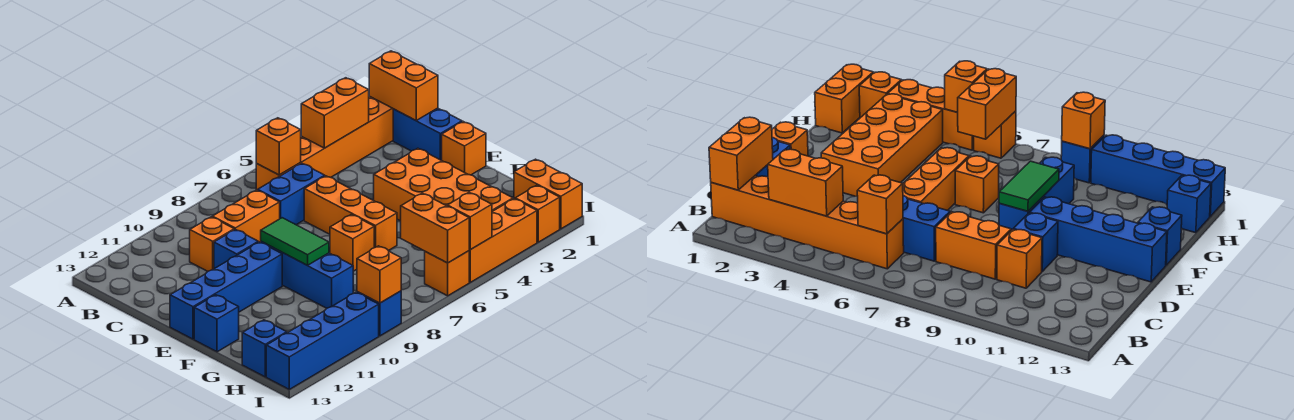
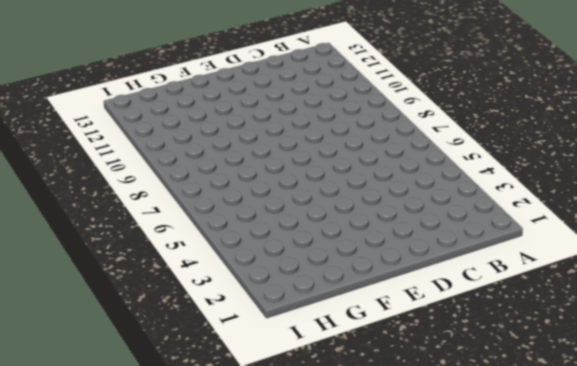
none -> orange brick B1:B6 level 1
none -> blue brick C1:D1 level 1
none -> blue brick C6:C7 level 1

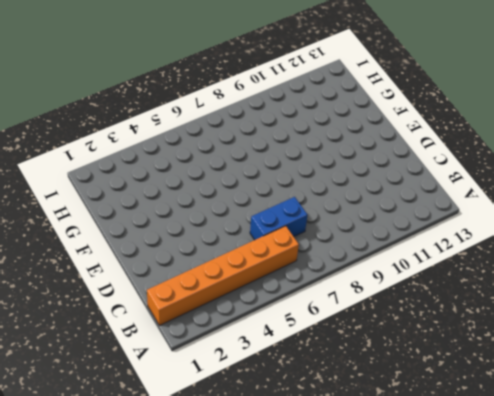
none -> blue brick C1:D1 level 1
none -> orange brick C8:C9 level 1
none -> orange brick C10 level 1

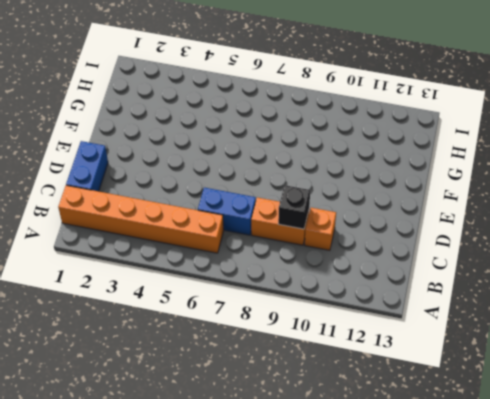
black brick C9 level 2 -> none
none -> orange brick D6:F6 level 1
none -> blue brick D10 level 1
none -> orange brick E1 level 1

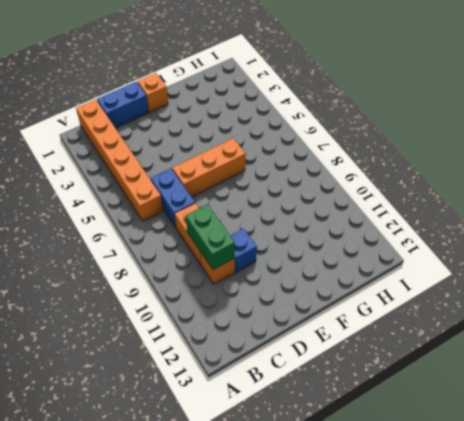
green brick C9:C10 level 2 -> none
none -> orange brick E3:H4 level 1
none -> blue brick E9:G9 level 1
none -> blue brick E10:E13 level 1

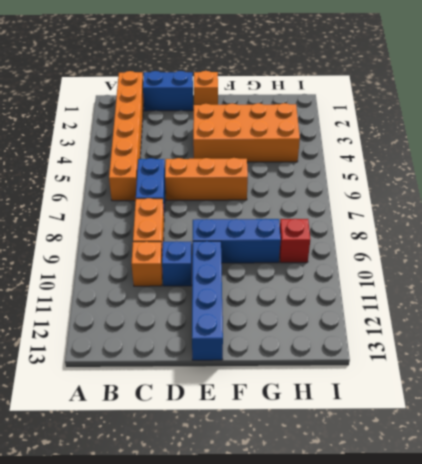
red brick H9 level 1 -> none
none -> orange brick F7 level 1
none -> blue brick F13 level 1
none -> orange brick H1:I1 level 1

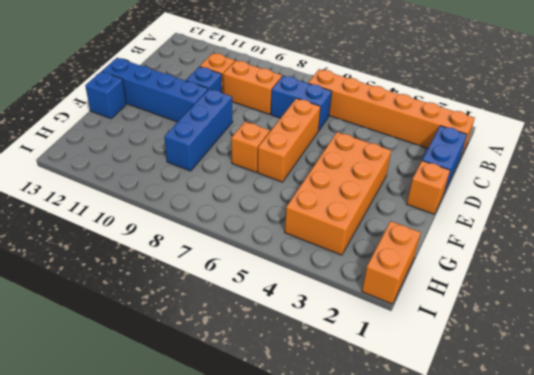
none -> blue brick H13 level 1
none -> orange brick I2 level 1
none -> orange brick I3:I5 level 1

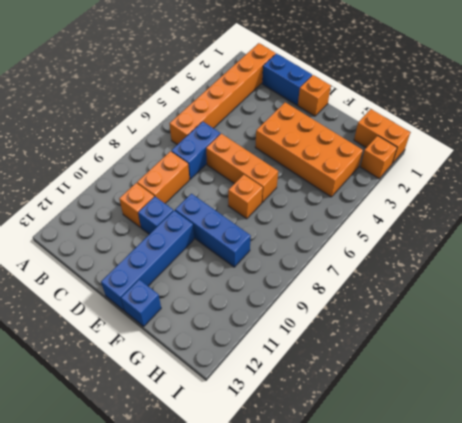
none -> blue brick H13 level 1
none -> orange brick I3:I5 level 1
none -> orange brick I6 level 1

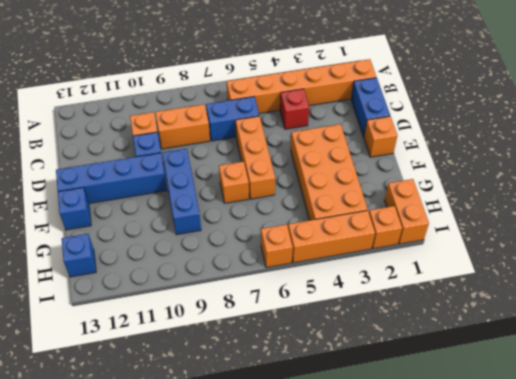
red brick C4 level 1 -> none
none -> blue brick I9 level 1
none -> blue brick I10:I13 level 1
none -> orange brick B1:C1 level 2

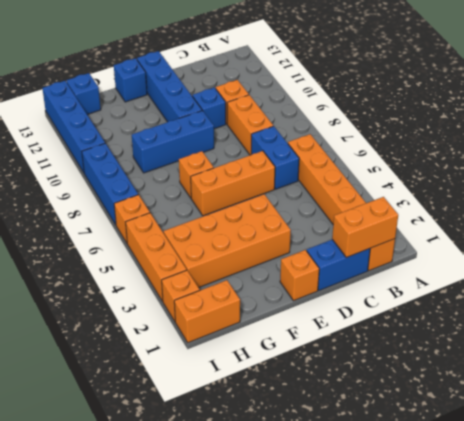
blue brick I7:I9 level 1 -> blue brick I9 level 1
none -> orange brick B3:B4 level 2
none -> orange brick B6 level 2
none -> green tile E9:F9 level 2

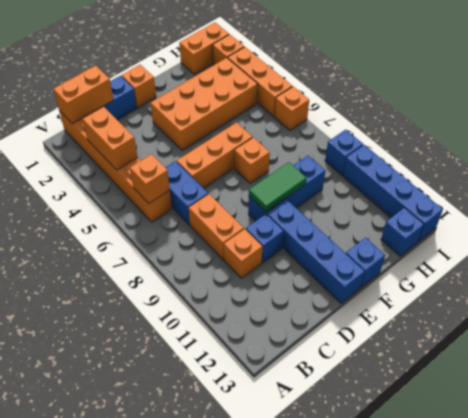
none -> orange brick H6:I6 level 2
none -> orange brick I5 level 2
none -> orange brick I9 level 2

